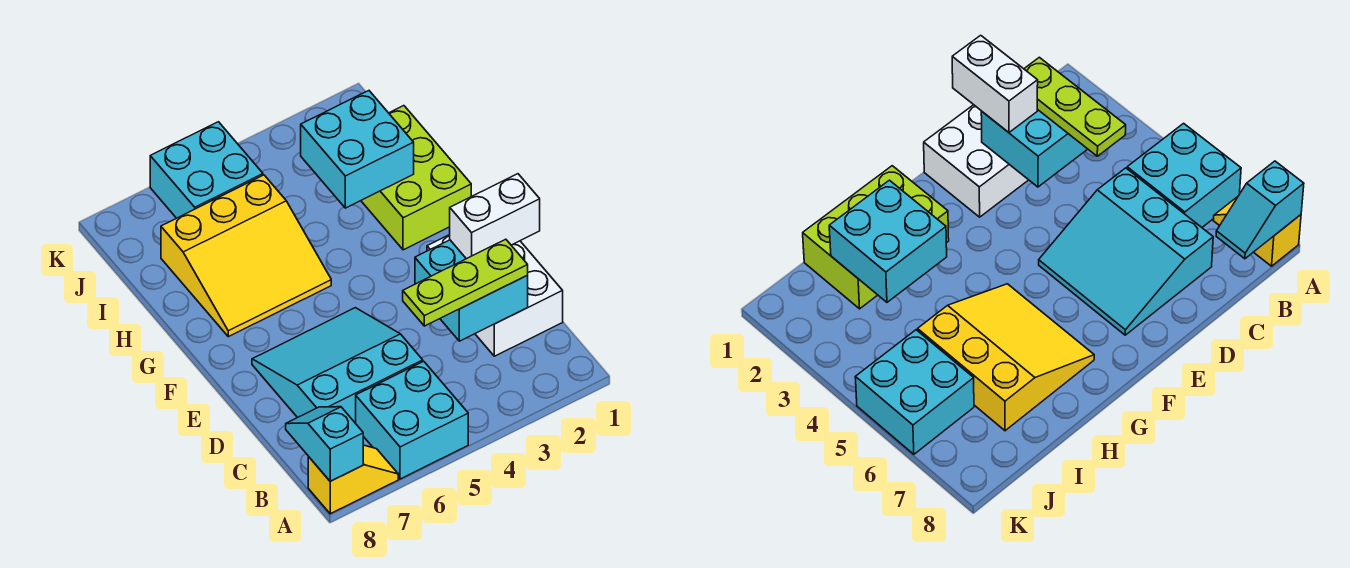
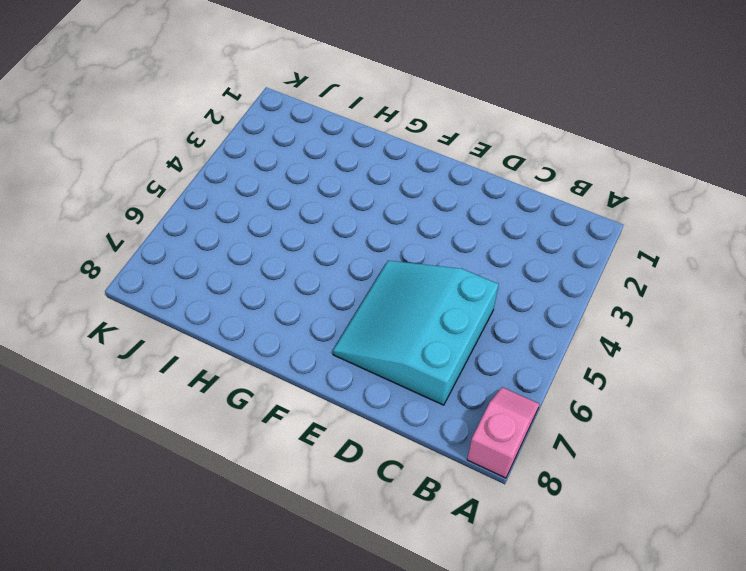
pink slope A7:A8 level 1 top 8 -> yellow slope A7:A8 level 1 top 8
none -> cyan brick A5:B6 level 1
none -> white brick C1:E2 level 1
none -> lime brick G1:I2 level 1

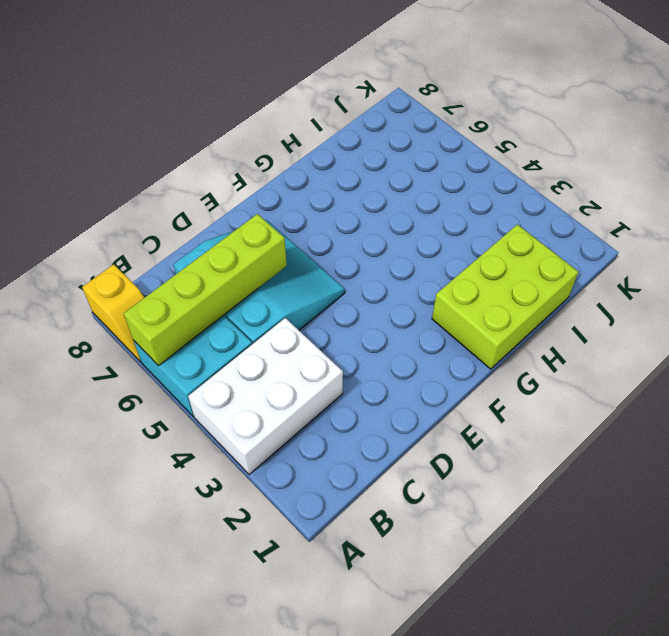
white brick A3:C4 level 1 -> white brick C1:E2 level 1
lime brick A6:D6 level 2 -> none
none -> yellow slope G5:I7 level 1 top I
none -> cyan brick J5:K6 level 1
none -> cyan slope A8:B8 level 2 top A

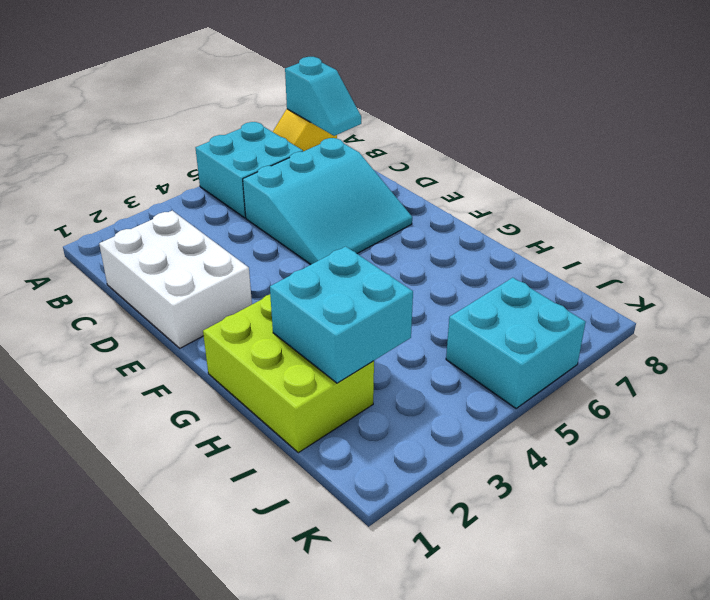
none -> yellow slope G5:I7 level 1 top I
none -> cyan brick C2:D3 level 2
none -> lime plate C2:C4 level 3

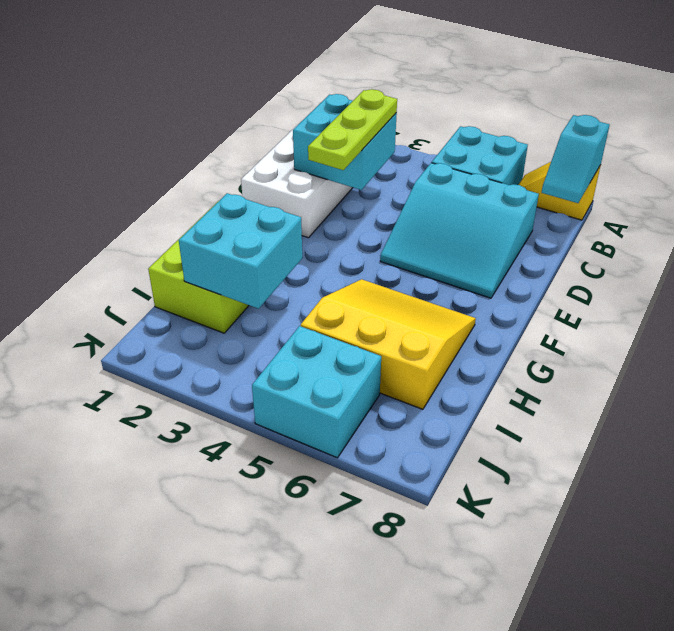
lime plate C3:E3 level 3 -> lime plate C2:C4 level 3
none -> white brick D1:D2 level 3

